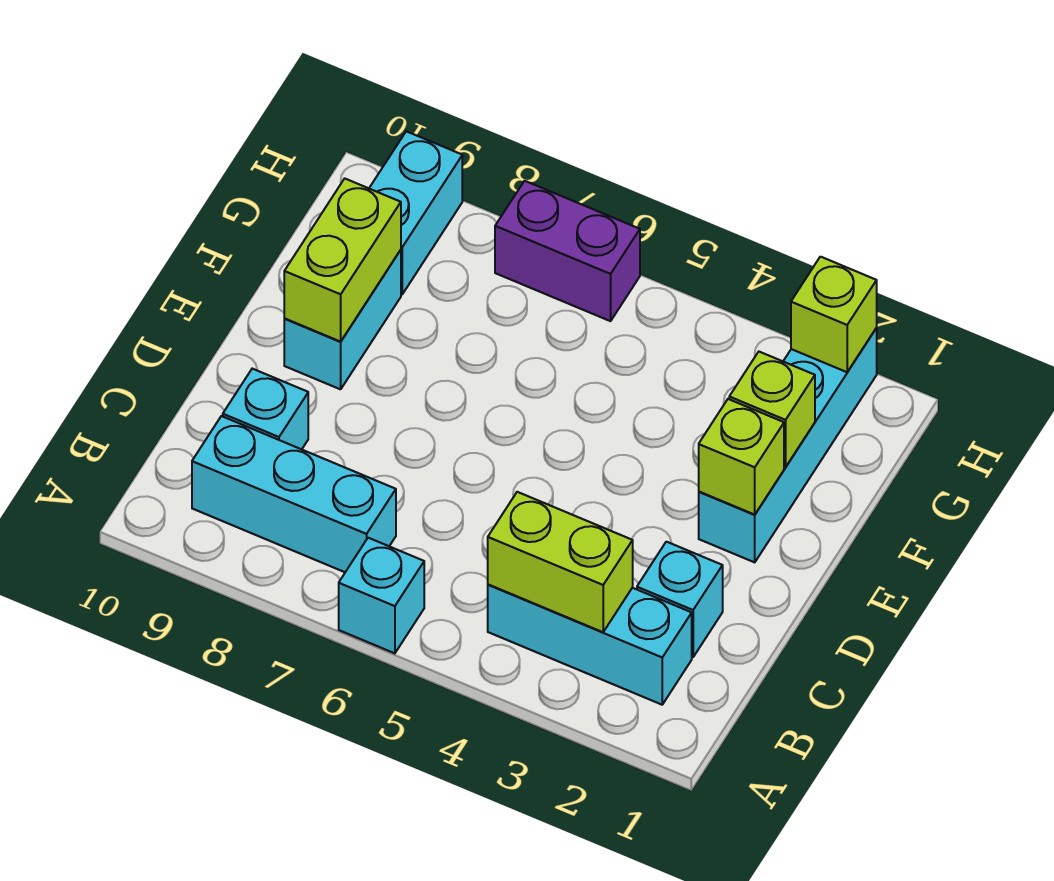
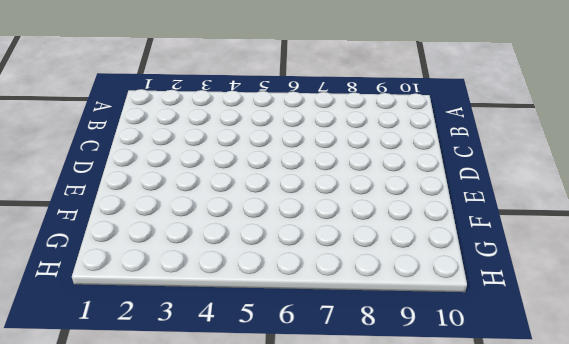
none -> cyan brick A6 level 1
none -> cyan brick B2:B4 level 1
none -> cyan brick B7:B9 level 1

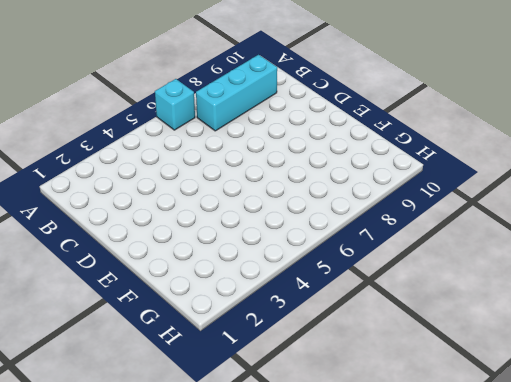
none -> cyan brick B2:B4 level 1
none -> cyan brick C2 level 1
none -> cyan brick C9 level 1

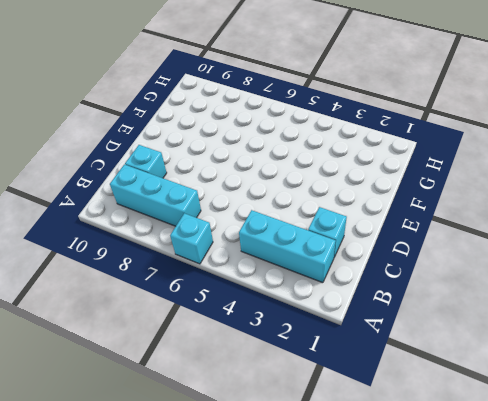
none -> cyan brick E2:H2 level 1
none -> cyan brick E9:F9 level 1
none -> cyan brick G9:H9 level 1

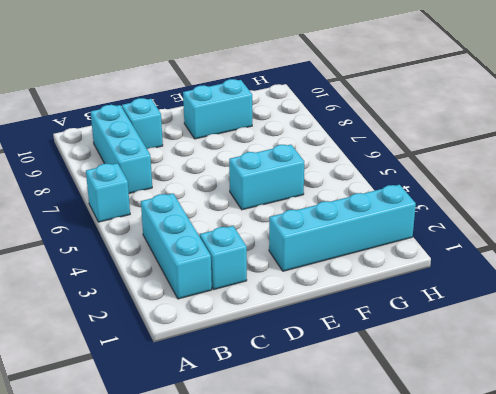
cyan brick E5:F5 level 1 -> cyan brick G9:H9 level 1
none -> purple brick H6:H7 level 1
none -> lime brick B3:B4 level 2
none -> lime brick E2 level 2

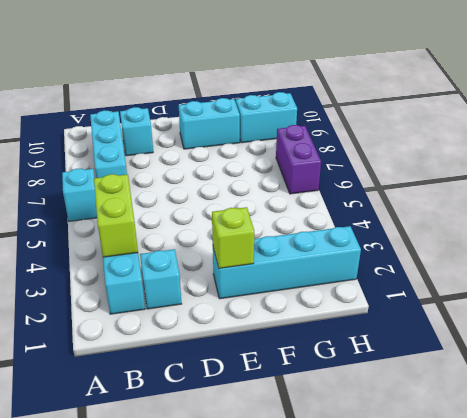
none -> lime brick E9:F9 level 2
none -> lime brick F2 level 2
none -> lime brick H2 level 2

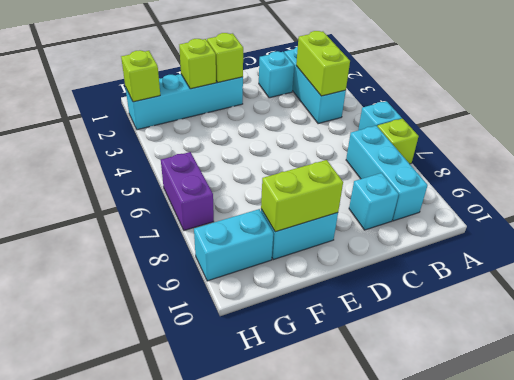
lime brick A7 level 1 -> none

